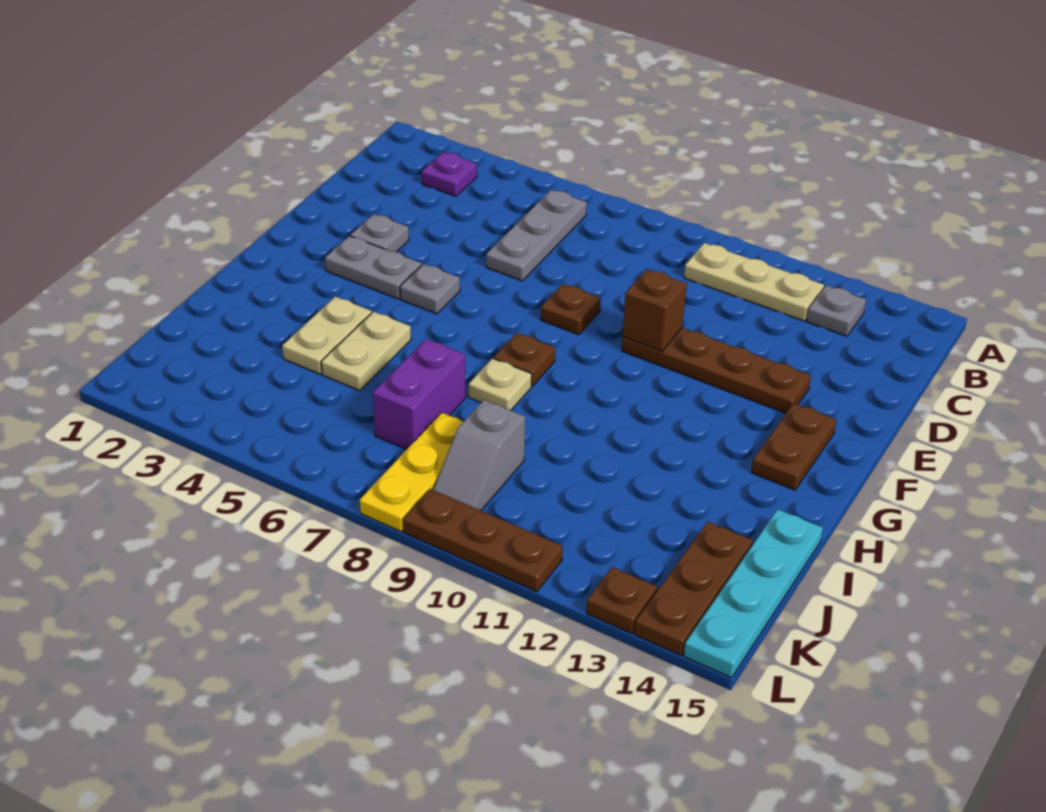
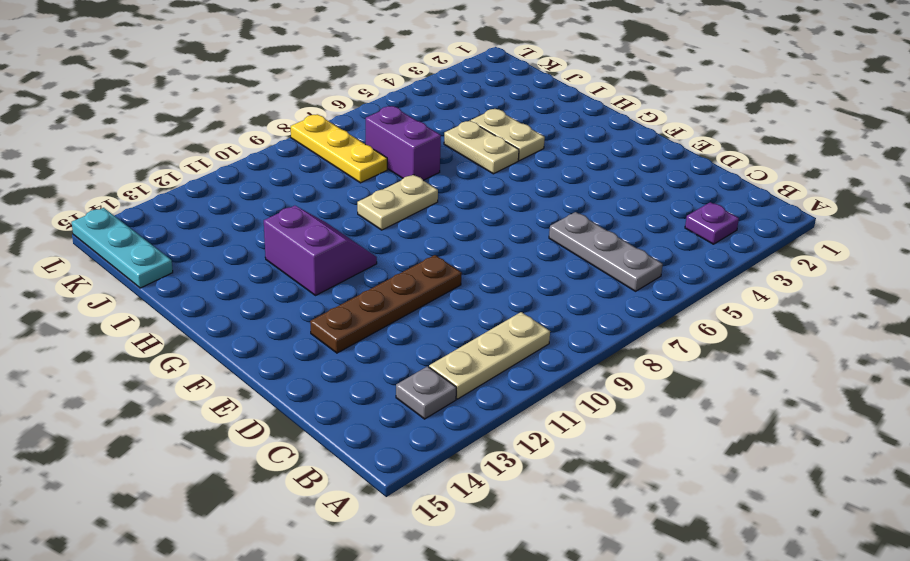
purple slope G11:H12 level 1 top 12 -> none
tan plate H8:H9 level 1 -> tan plate H8 level 1
cyan plate J15:L15 level 1 -> cyan plate I15:L15 level 1
none -> grey plate E3 level 1
none -> brown plate E8 level 1
none -> grey plate F3:F4 level 1

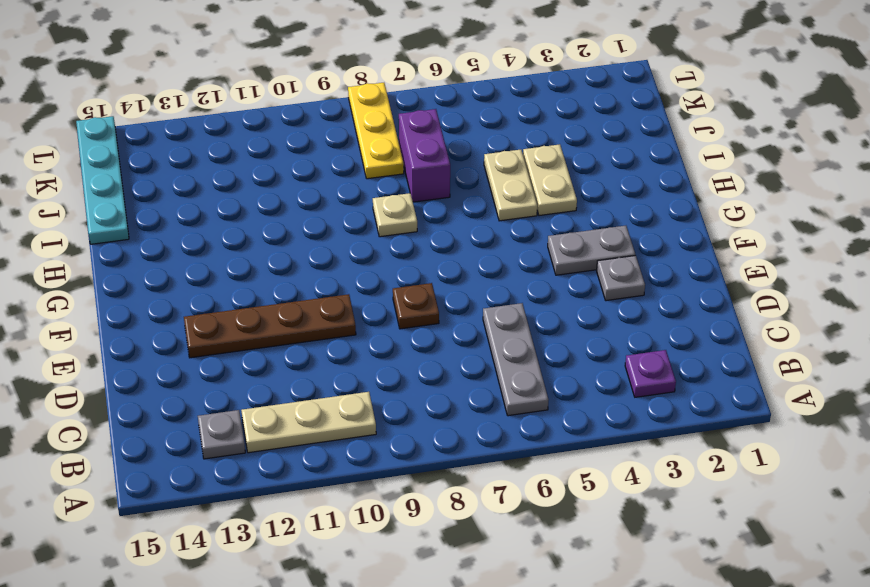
none -> grey plate F5 level 1
none -> brown plate F14:G14 level 1
none -> brown plate G8 level 1

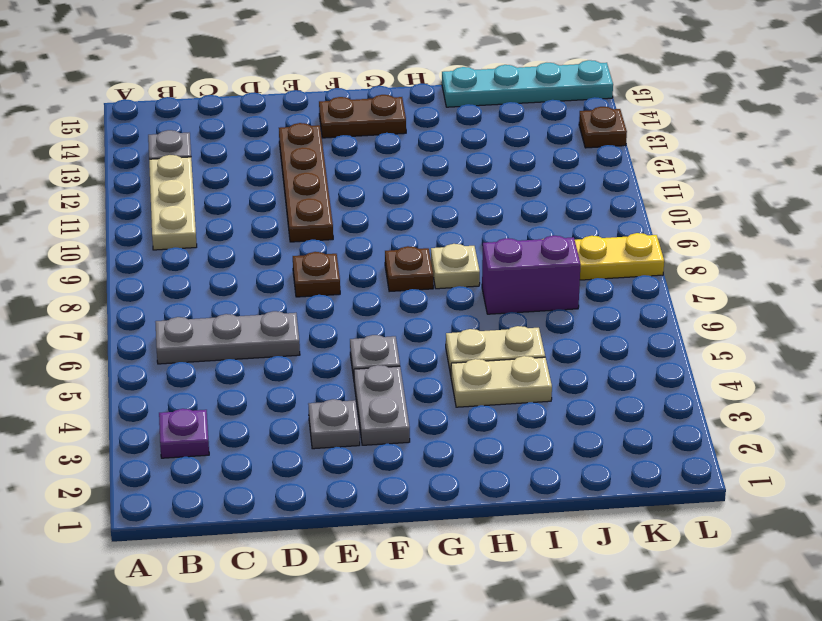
none -> grey slope J9:K9 level 1 top J
none -> brown plate J14:L14 level 1
none -> brown plate L9:L11 level 1

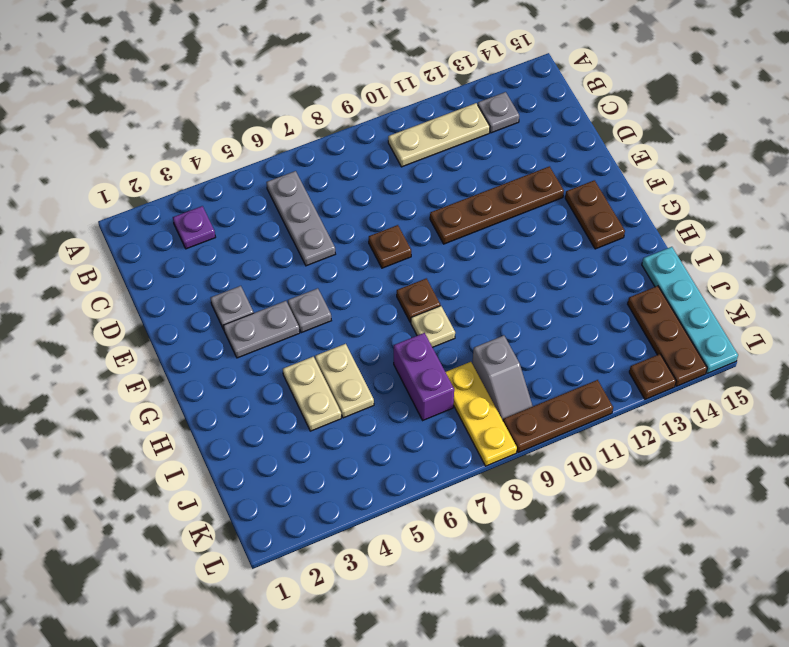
none -> brown brick E10 level 2

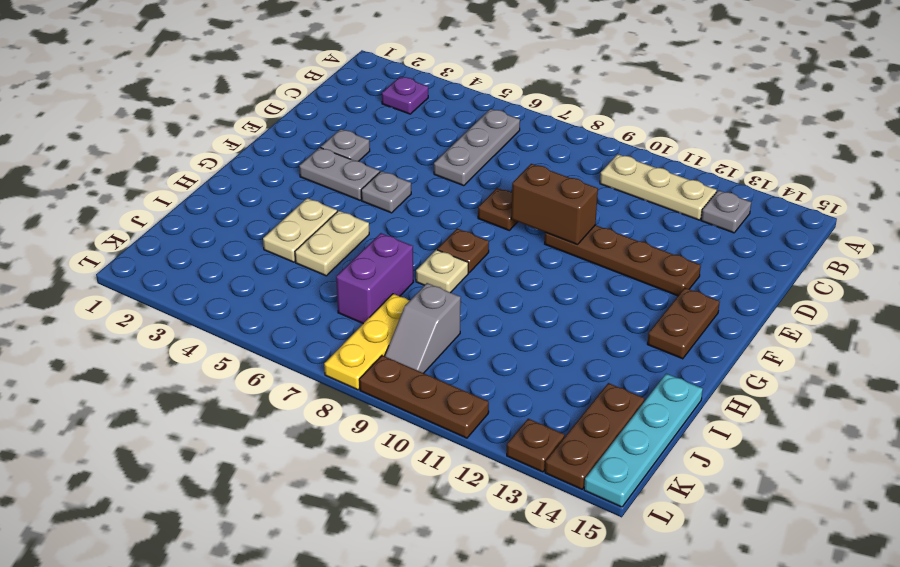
brown brick E9:E10 level 2 -> brown brick E10 level 2

